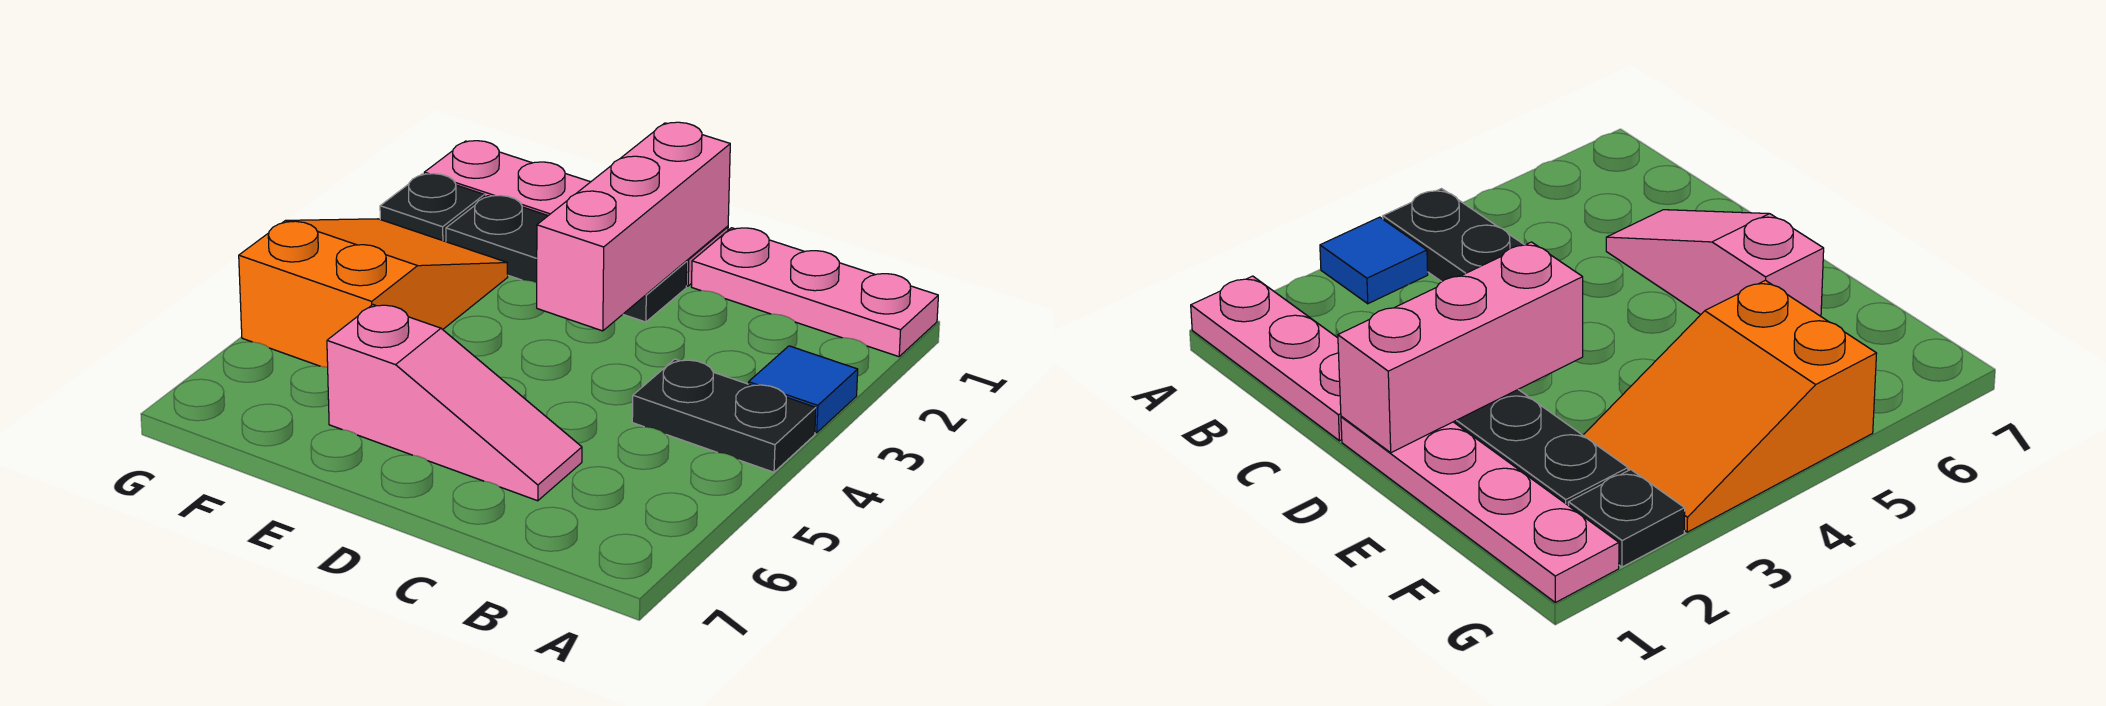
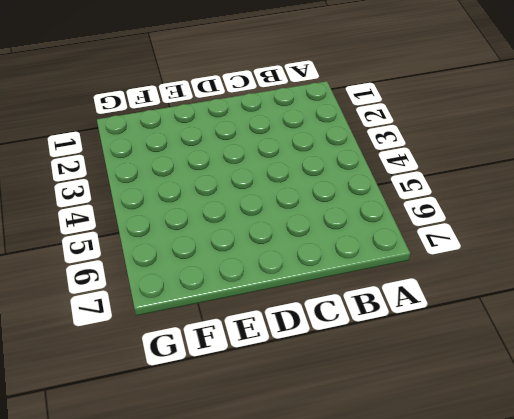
none -> pink plate A1:C1 level 1
none -> blue tile A3 level 1

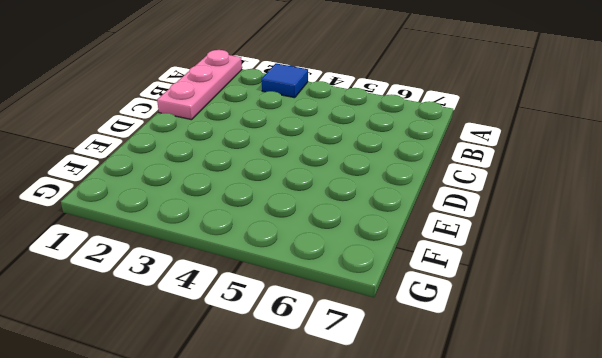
none -> black plate A4:B4 level 1
none -> pink slope C6:E6 level 1 top E

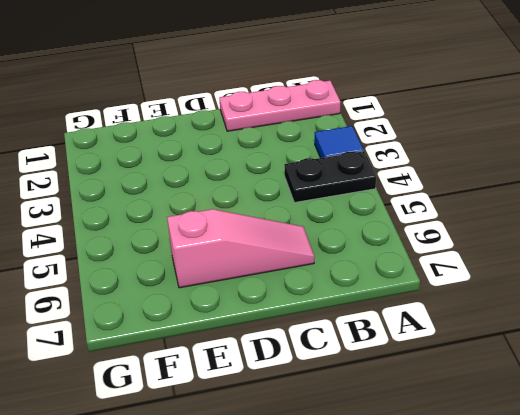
none -> pink plate D1:G1 level 1
none -> black plate D2:F2 level 1

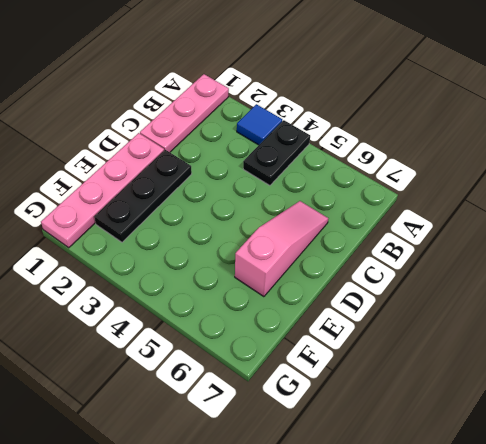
none -> orange slope F3:G5 level 1 top 5
none -> black plate G2 level 1

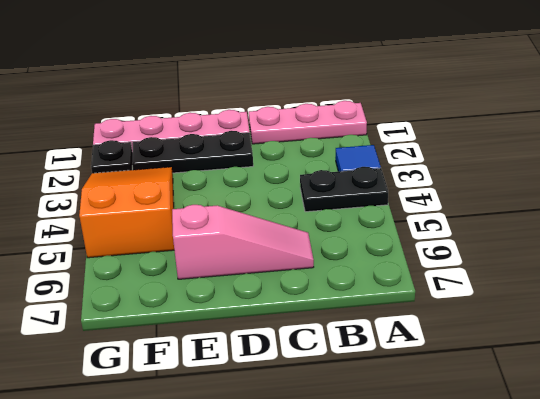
none -> pink brick D1:D3 level 2

